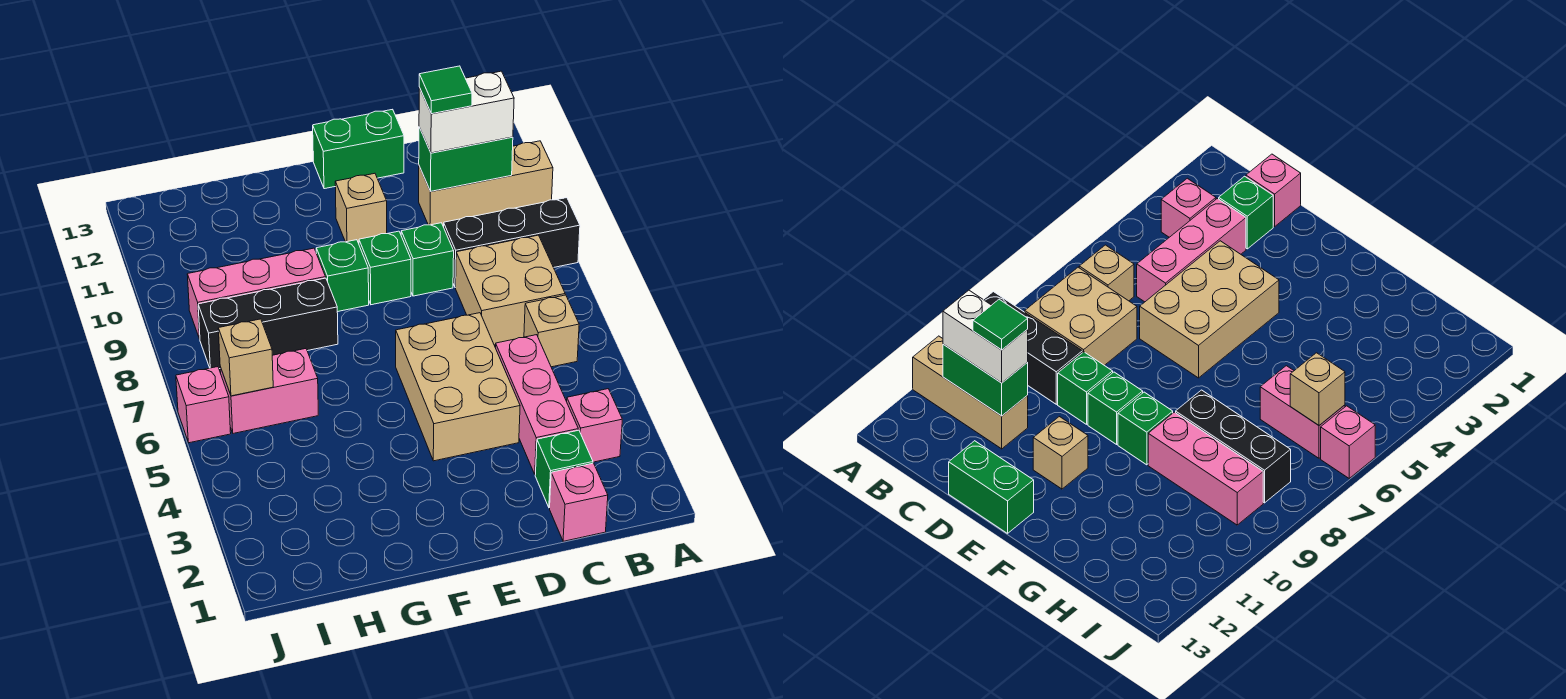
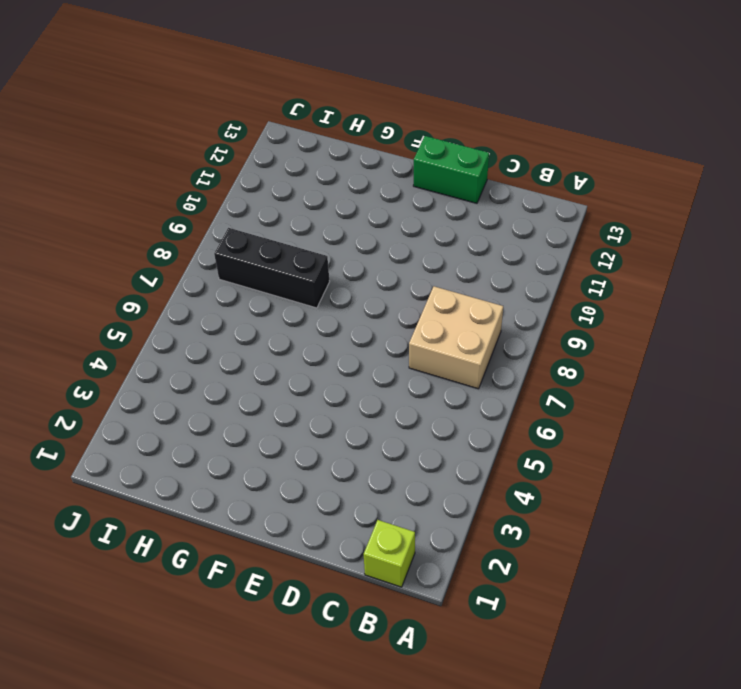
lime brick B1 level 1 -> none
none -> black brick A9:C9 level 1
none -> tan brick A11:C11 level 1
none -> pink brick B3 level 1

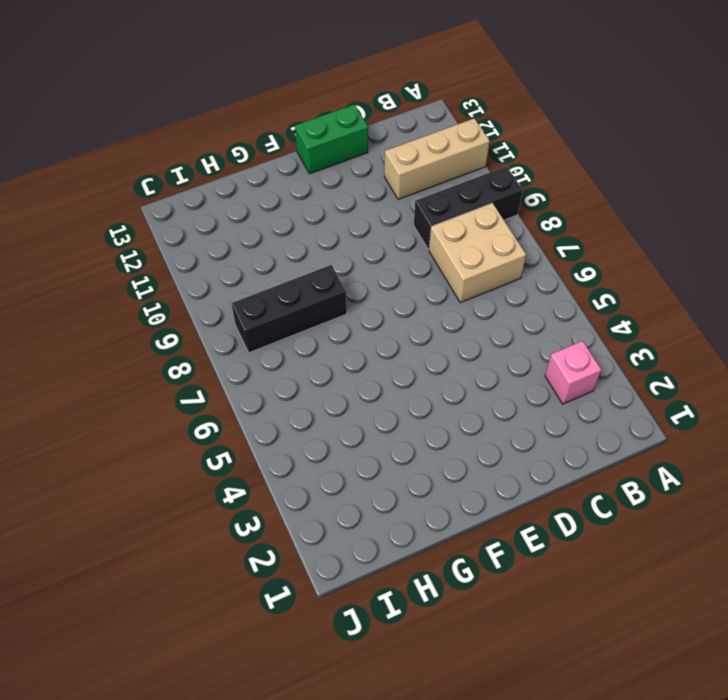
none -> tan brick B6 level 1
none -> pink brick C1 level 1
none -> green brick C2 level 1

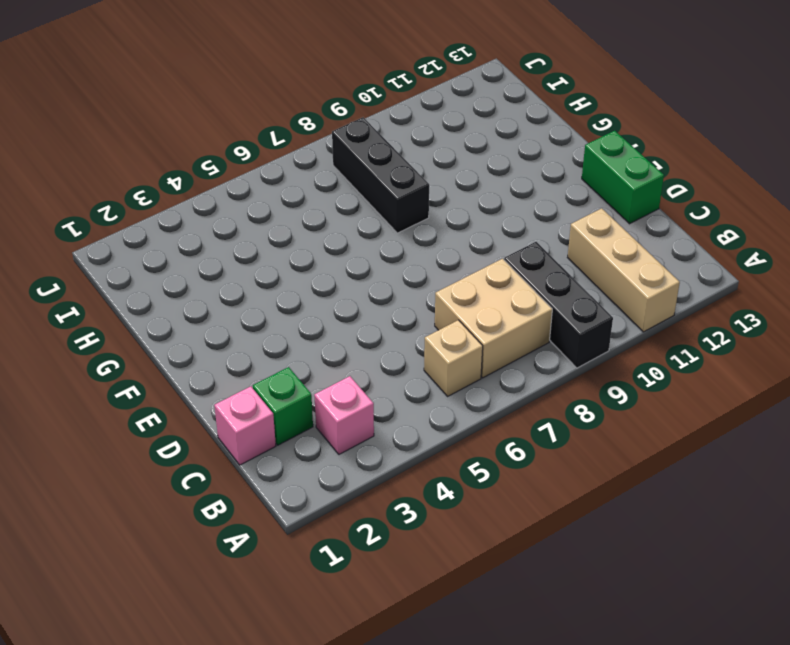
none -> pink brick C3:C5 level 1
none -> tan brick D4:E6 level 1
none -> green brick D9 level 1

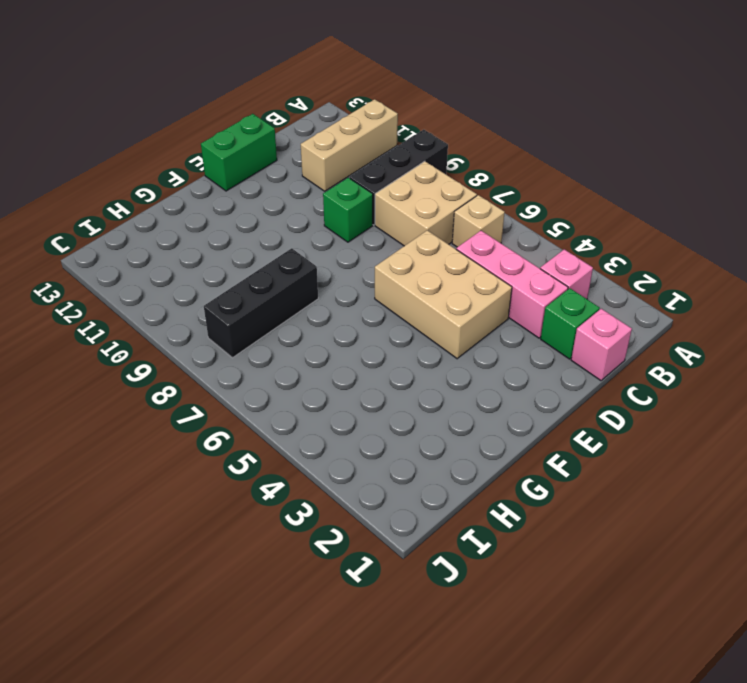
none -> green brick E9 level 1
none -> tan brick E11 level 1
none -> green brick F9 level 1

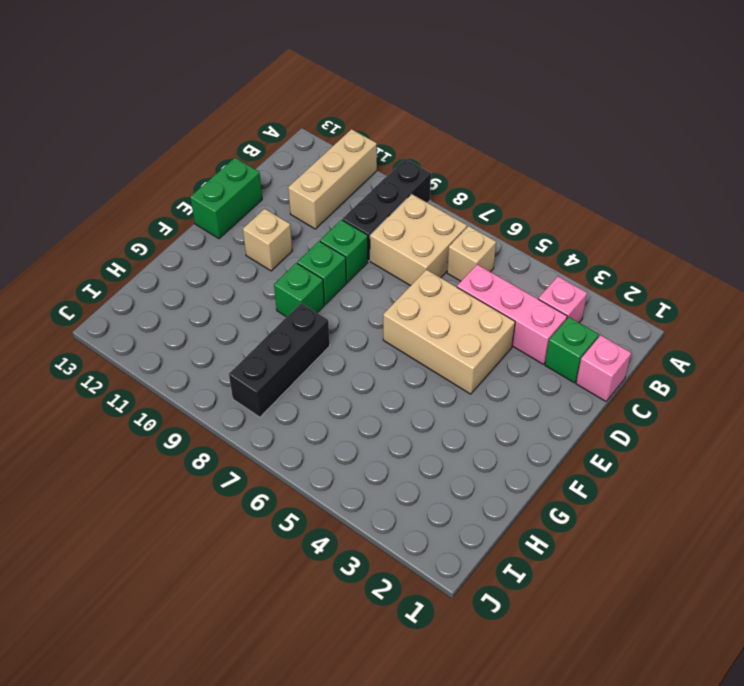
none -> pink brick G9:I9 level 1
none -> pink brick H6:I6 level 1
none -> pink brick J6 level 1

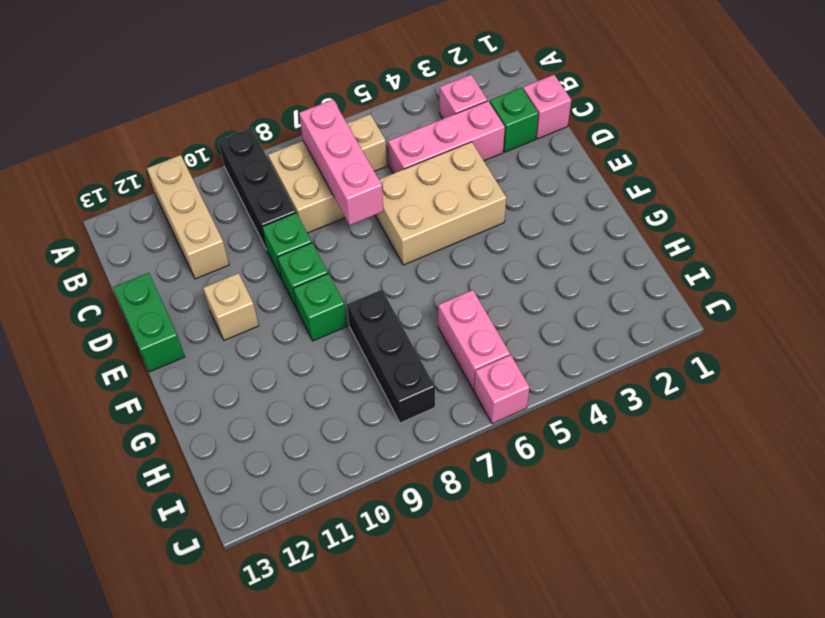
pink brick B7:D7 level 2 -> pink brick G9:I9 level 1
none -> green brick B11:C11 level 2
none -> tan brick I6 level 2
none -> white brick B11:C11 level 3

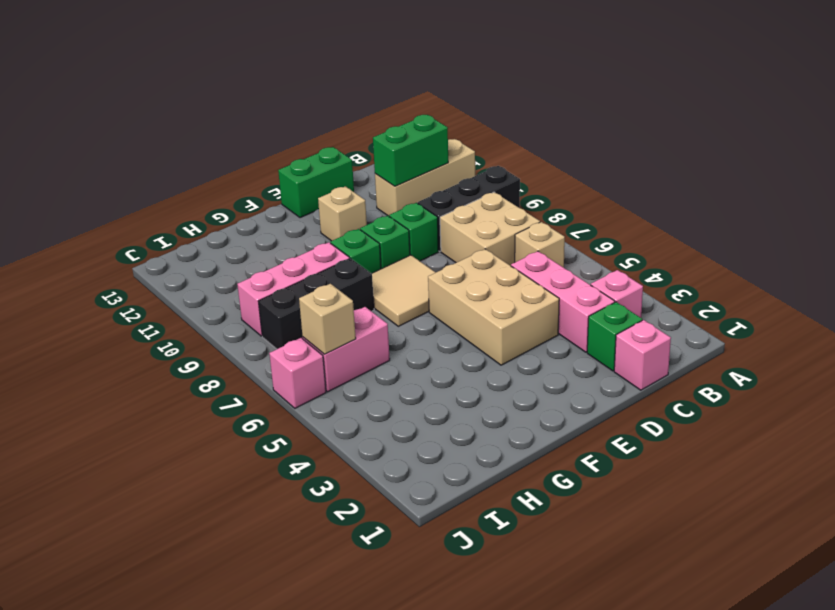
tan tile E7:F8 level 1 -> none
none -> white brick B11:C11 level 3
none -> green tile C11 level 4

